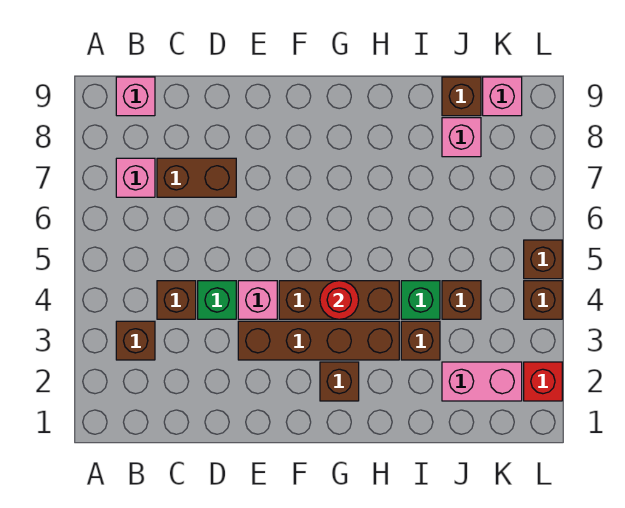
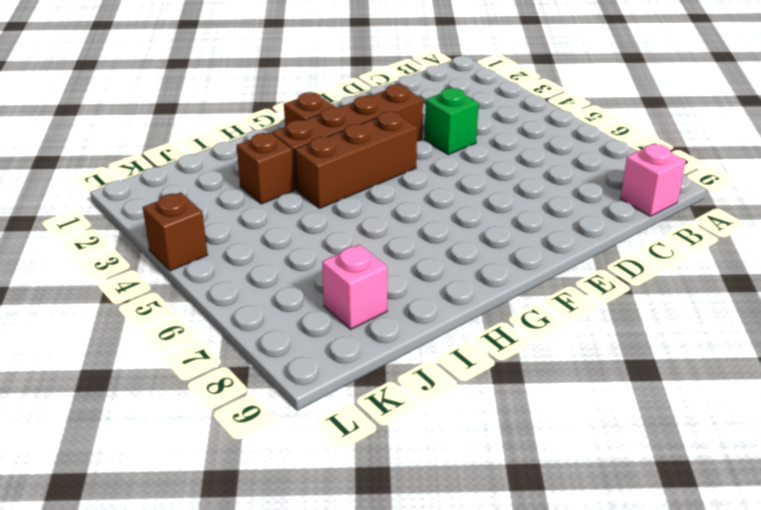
none -> brown brick B3 level 1
none -> pink brick B7 level 1
none -> brown brick C4 level 1

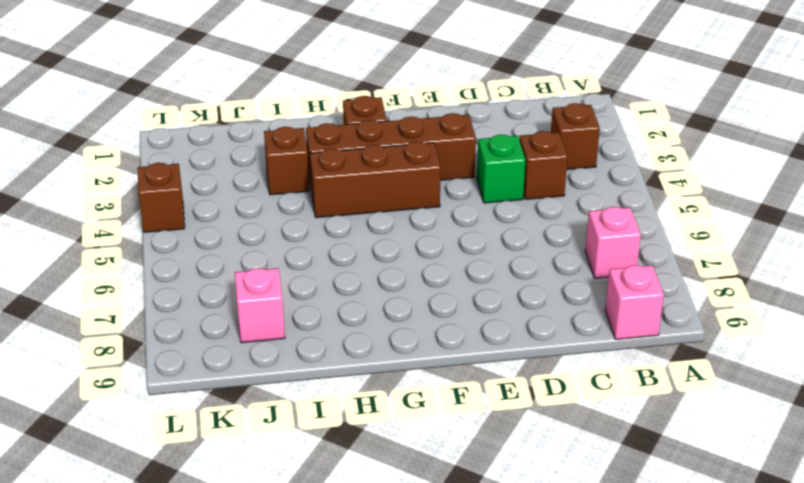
none -> brown brick C7:D7 level 1
none -> pink brick E4 level 1
none -> green brick I4 level 1

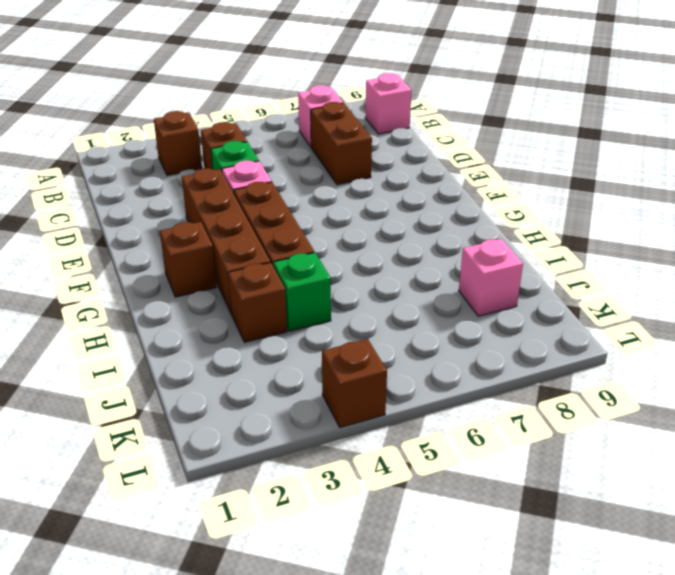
none -> pink brick J2:K2 level 1
none -> brown brick J4 level 1
none -> brown brick J9 level 1

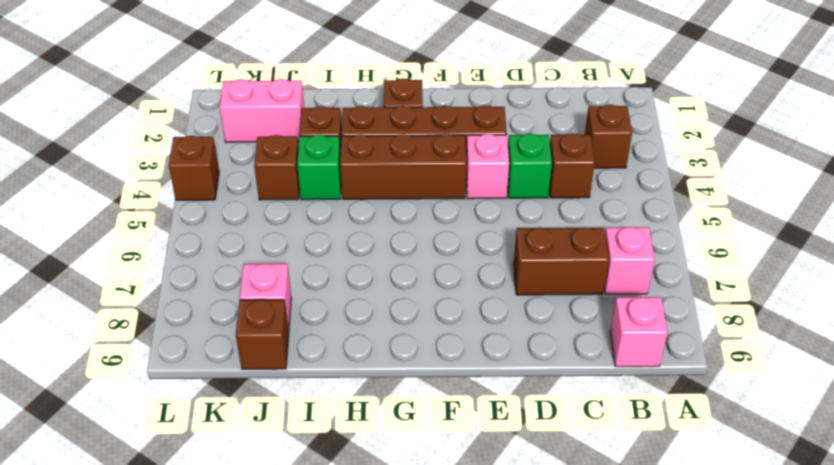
none -> pink brick K9 level 1
none -> red brick L2 level 1
none -> brown brick L5 level 1

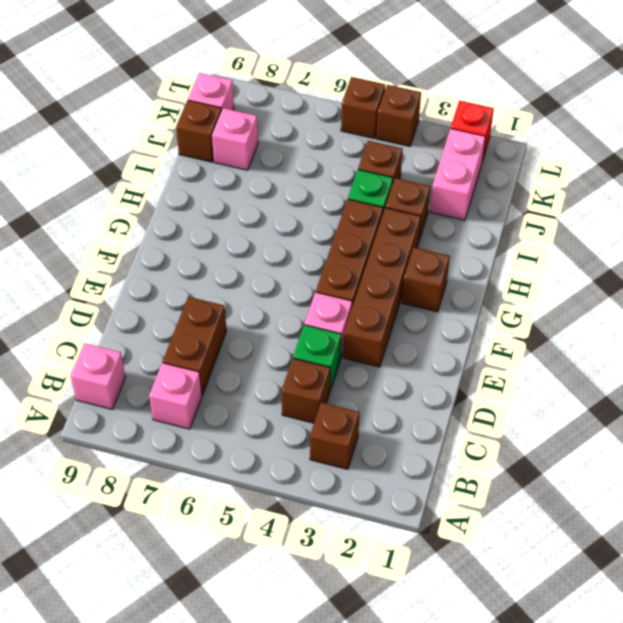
none -> red round brick G4 level 2

